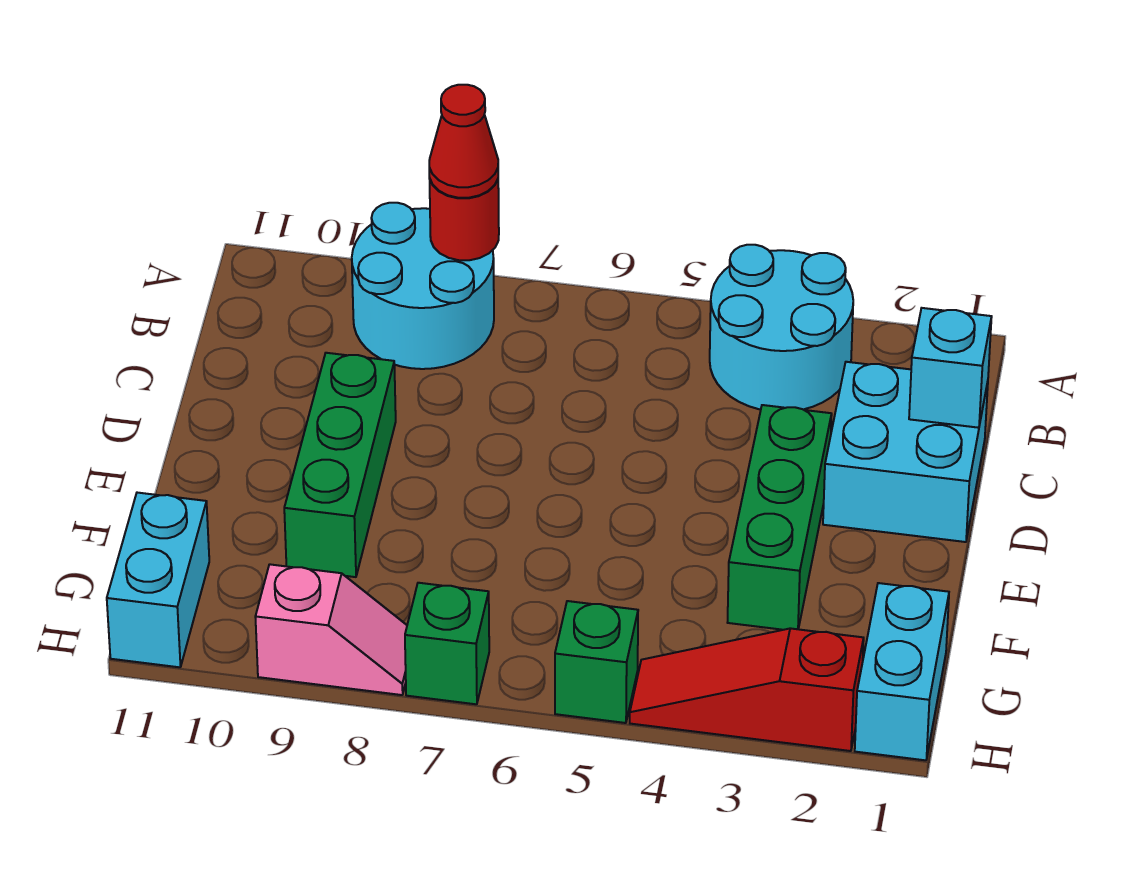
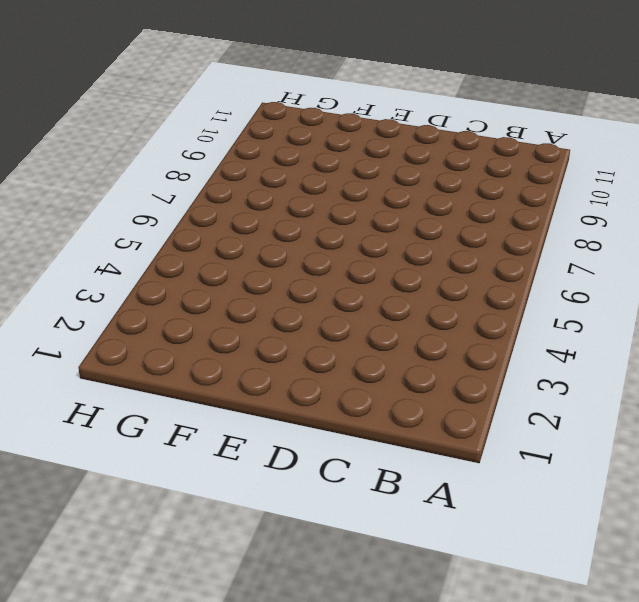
none -> cyan round brick A3:B4 level 1
none -> cyan round brick A8:B9 level 1
none -> cyan brick C1:D2 level 1

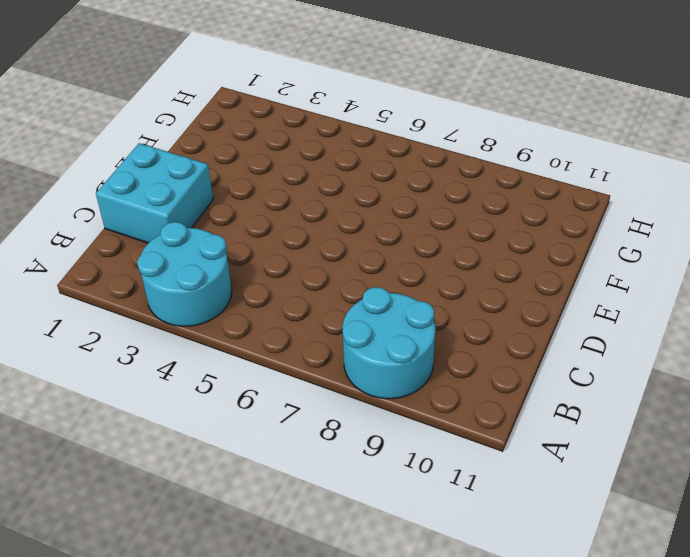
none -> green brick D3:F3 level 1
none -> green brick D9:F9 level 1
none -> cyan brick G1:H1 level 1

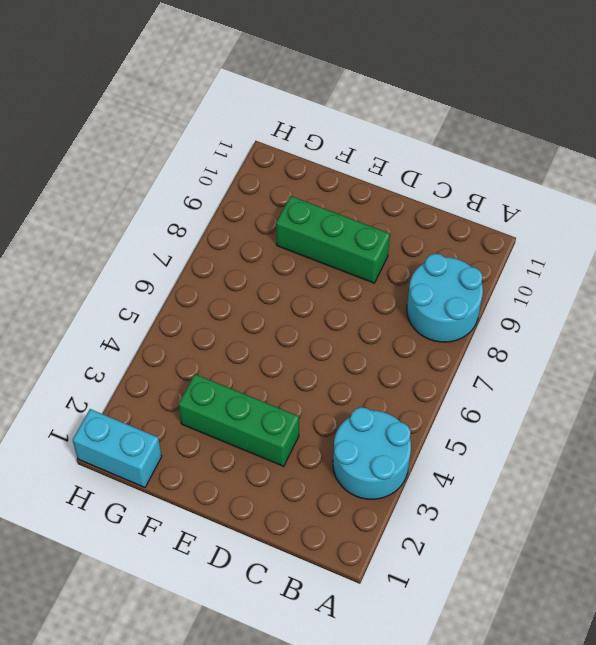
none -> cyan brick C1:D2 level 1
none -> cyan brick G11:H11 level 1
none -> red slope H2:H4 level 1 top 2

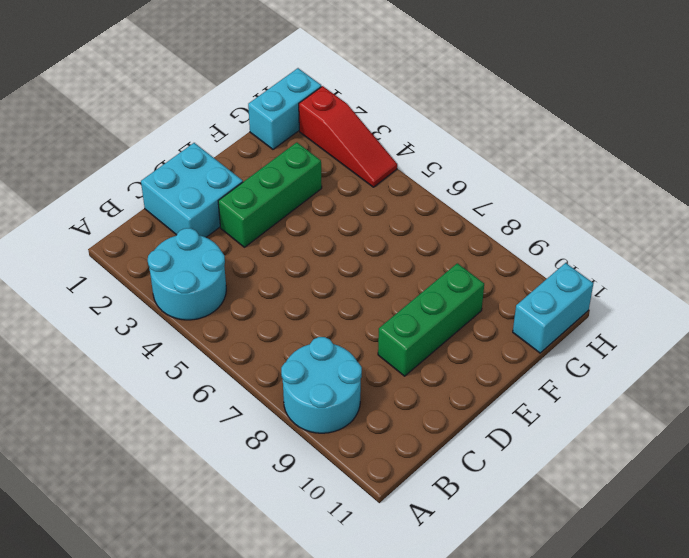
none -> green brick H5 level 1
none -> green brick H7 level 1
none -> pink slope H8:H9 level 1 top 9

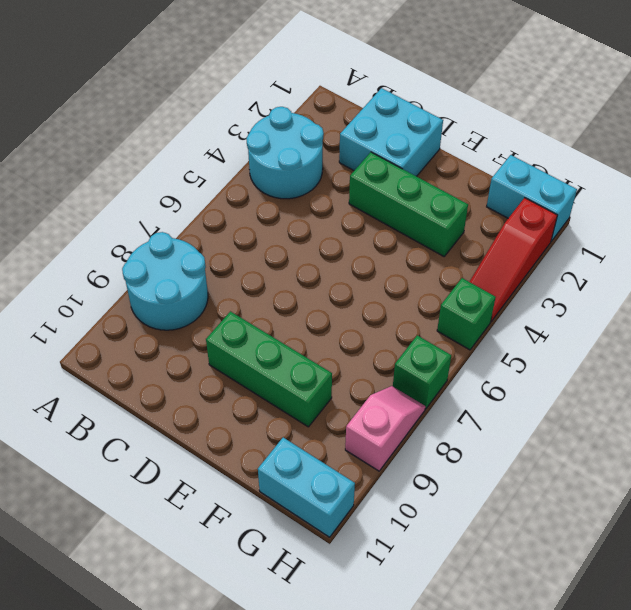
none -> red round brick A8 level 2
none -> cyan brick C1 level 2
none -> red cone A8 level 3

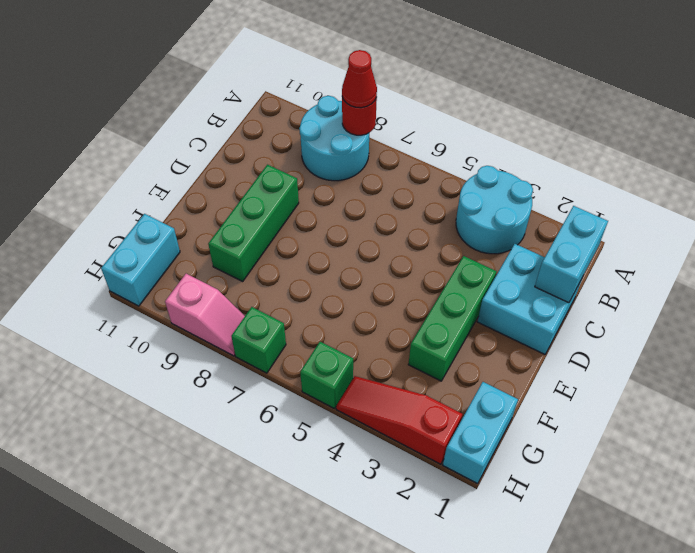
cyan brick B1:C1 level 2 -> cyan brick C1 level 2

